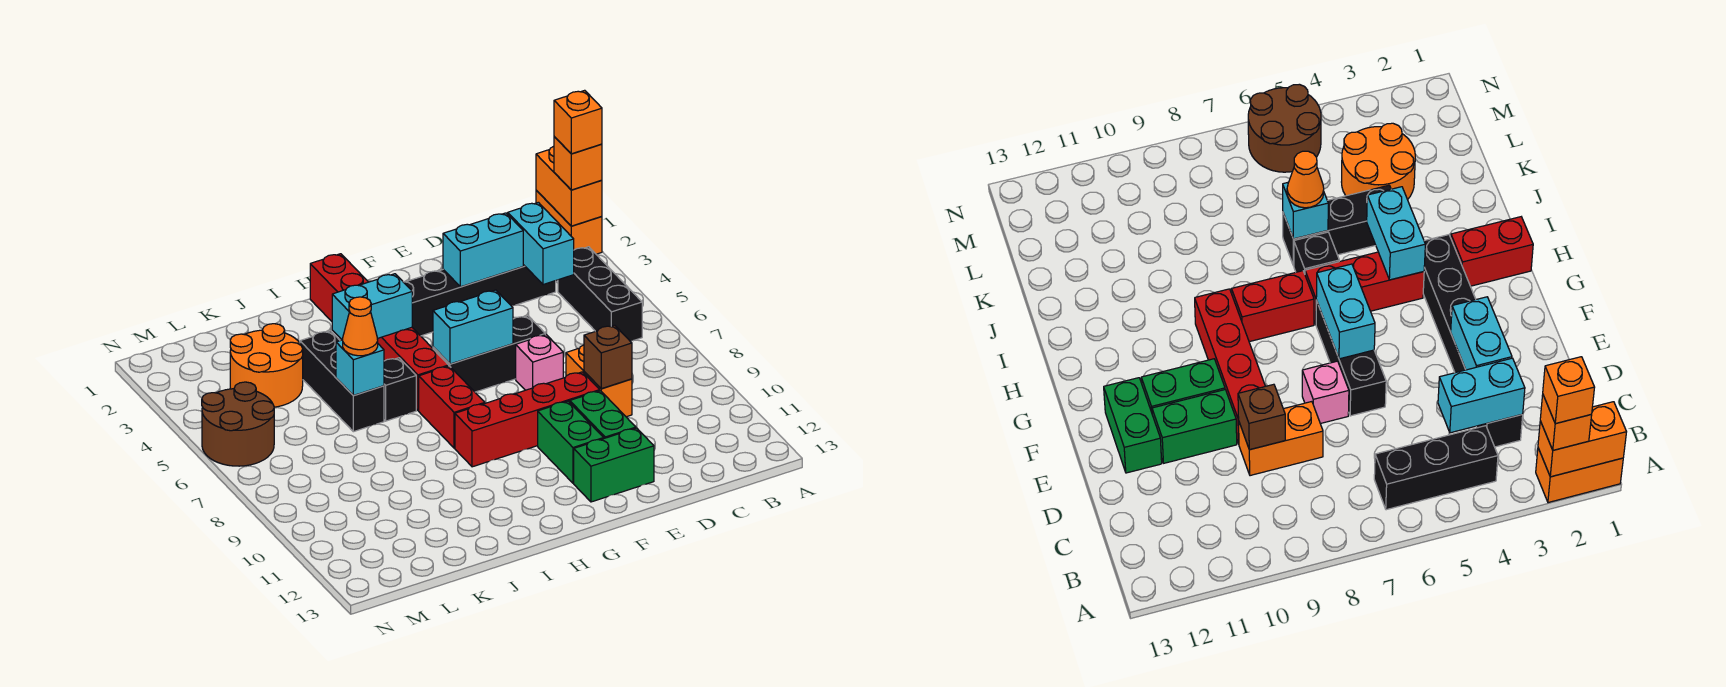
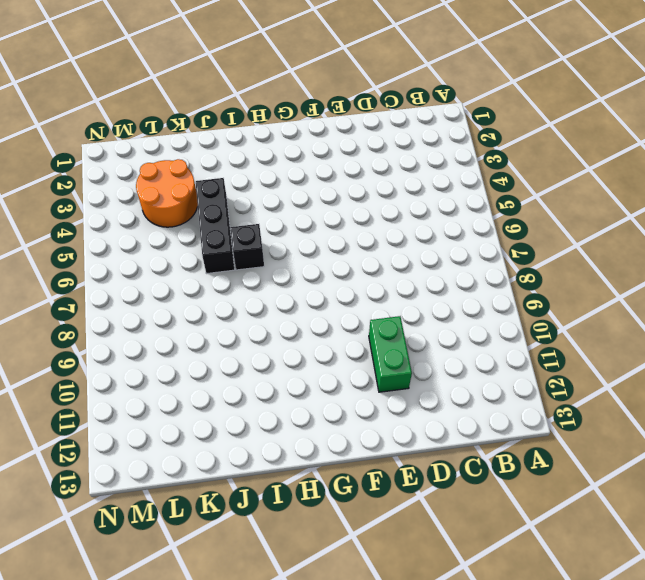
none -> orange brick A1:A2 level 1
none -> black brick B4:B6 level 1
none -> black brick C3:H3 level 1

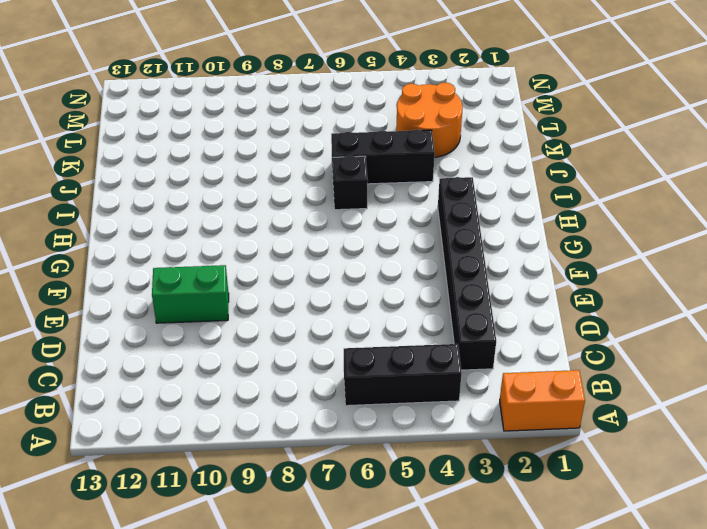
none -> orange brick D8:D9 level 1
none -> black brick E6:G6 level 1
none -> pink brick E7 level 1

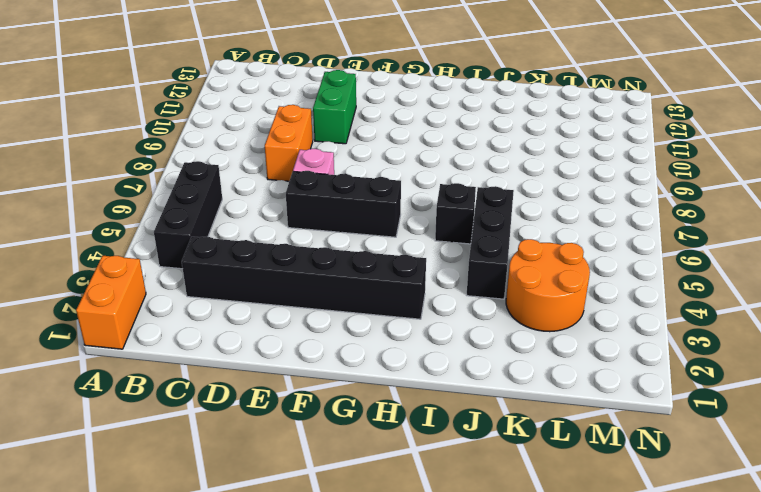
none -> red brick E9:H9 level 1
none -> green brick E12:F12 level 1
none -> green brick F10:F11 level 1

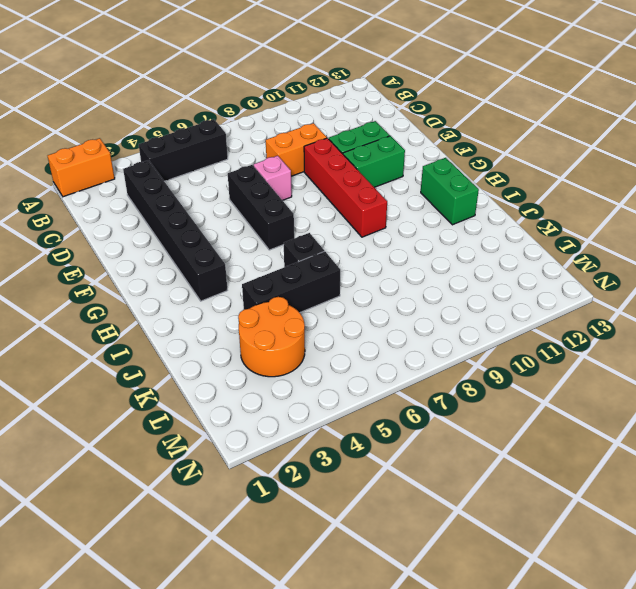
green brick H12:I12 level 1 -> green brick E12:F12 level 1
none -> red brick H1:H2 level 1
none -> red brick H4:H6 level 1
none -> red brick H7:H8 level 1

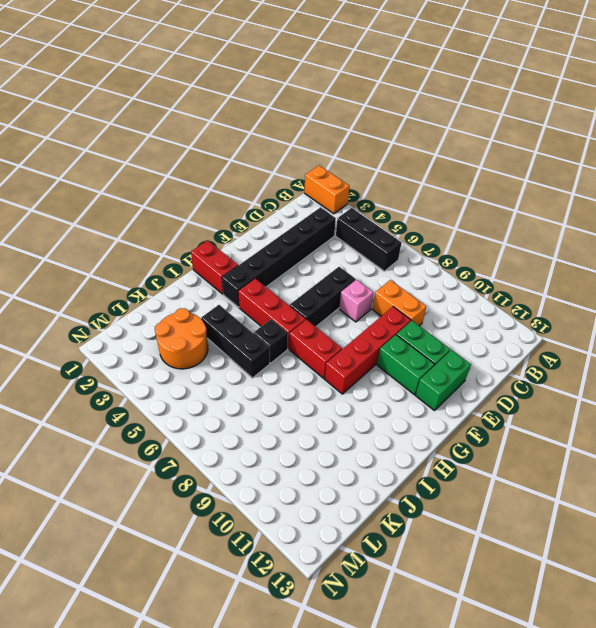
none -> brown round brick M5:N6 level 1
none -> orange brick A1:A2 level 2
none -> cyan brick C3:C4 level 2

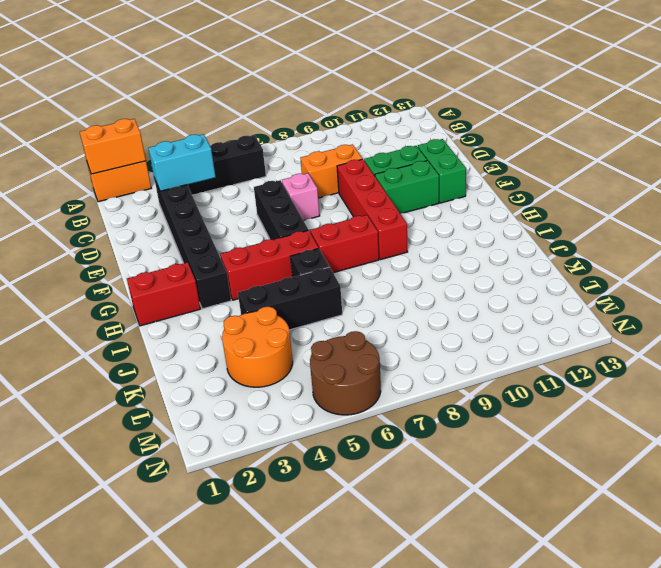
none -> cyan brick D3:E3 level 2
none -> brown brick D9 level 2
none -> cyan brick F6:G6 level 2

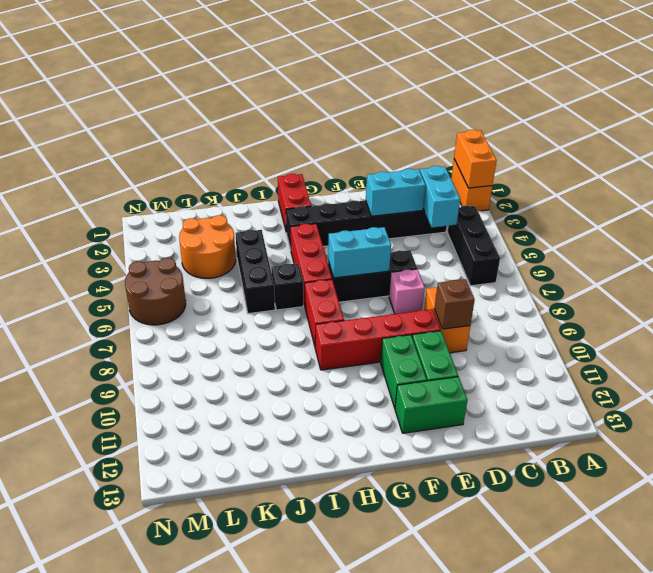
none -> cyan brick H4:I4 level 2
none -> cyan brick J6 level 2
none -> orange brick A2 level 3

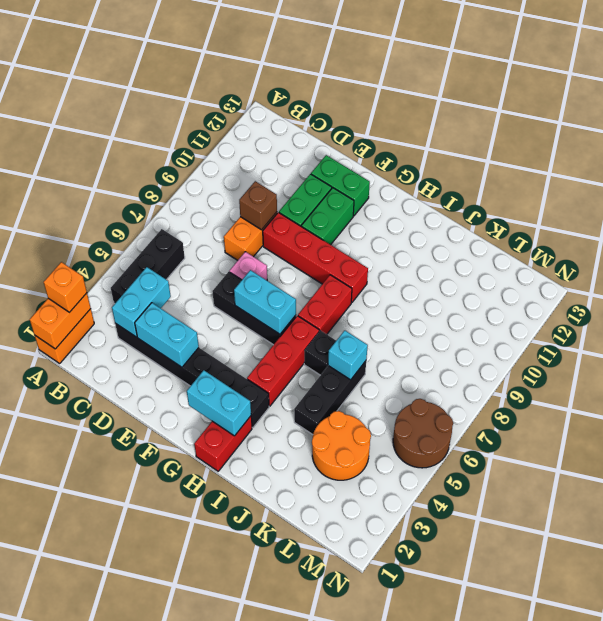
cyan brick G2:H2 level 2 -> cyan brick H4:I4 level 2
none -> orange cone J6 level 3
none -> orange brick A2 level 4

